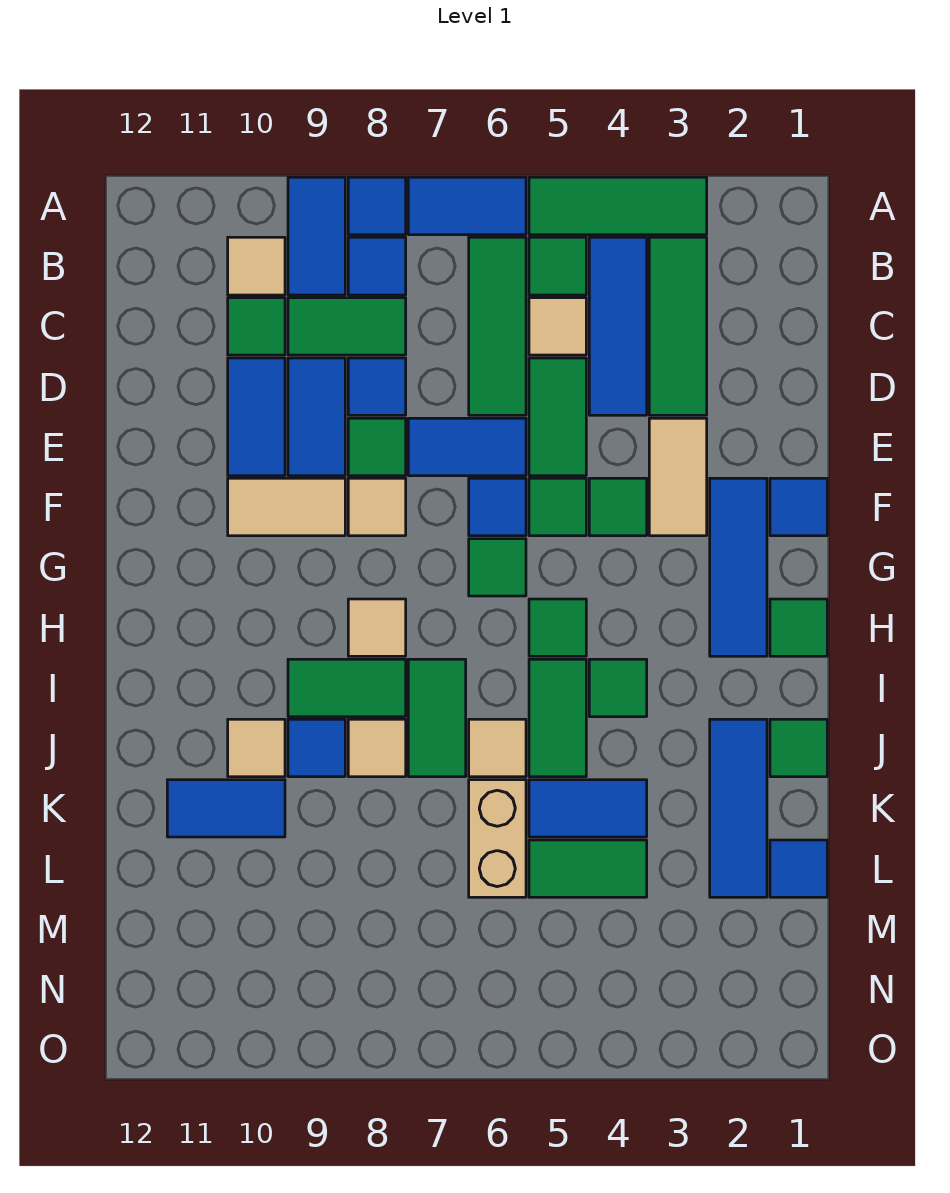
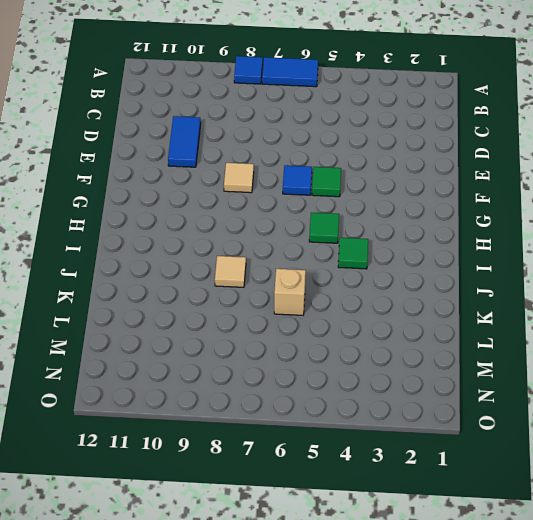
tan brick K6 level 1 -> tan brick K6:L6 level 1
none -> green tile A3:A5 level 1
none -> blue tile A9:B9 level 1
none -> green tile B3:D3 level 1
none -> blue tile B4:D4 level 1

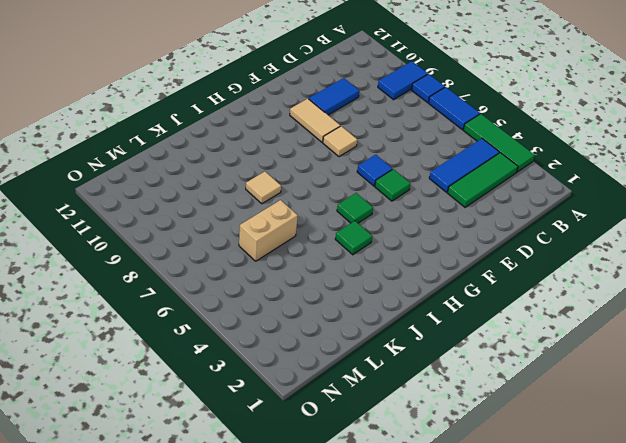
none -> green tile B5 level 1
none -> green tile B6:D6 level 1
none -> blue tile B8 level 1
none -> tan tile B10 level 1

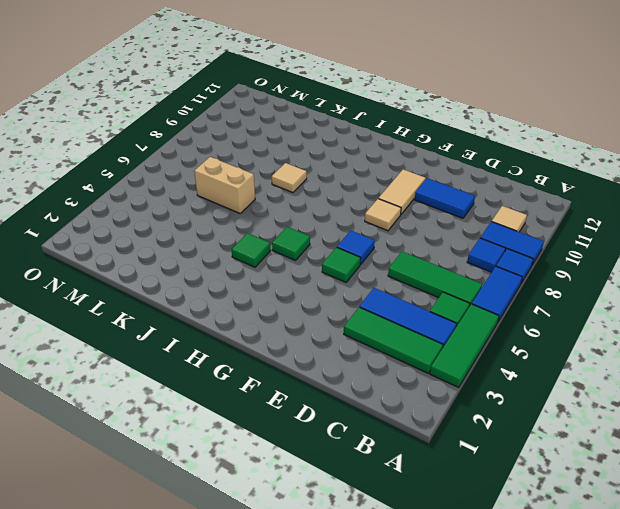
none -> tan tile C5 level 1
none -> green tile C8:C9 level 1
none -> green tile C10 level 1
none -> green tile D5:E5 level 1

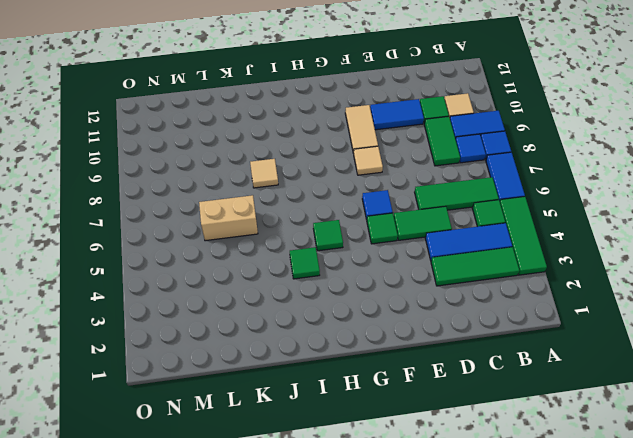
none -> tan tile C5 level 1
none -> blue tile D8 level 1
none -> blue tile D9:E9 level 1
none -> tan tile E3:F3 level 1

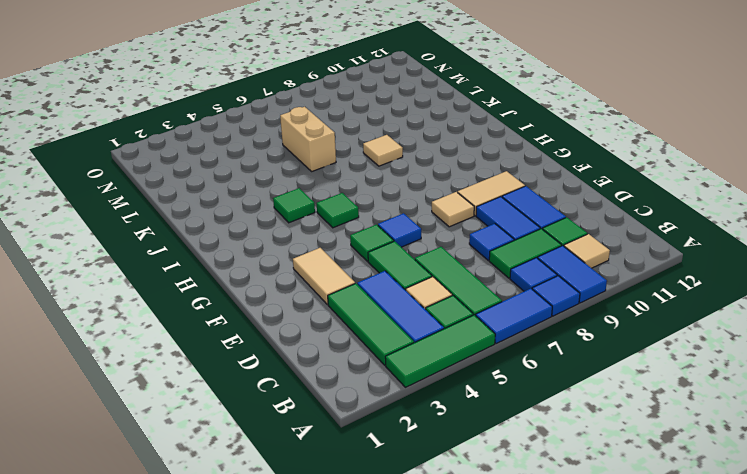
none -> blue tile E6:E7 level 1
none -> green tile E8 level 1
none -> blue tile F1 level 1
none -> blue tile F2:H2 level 1

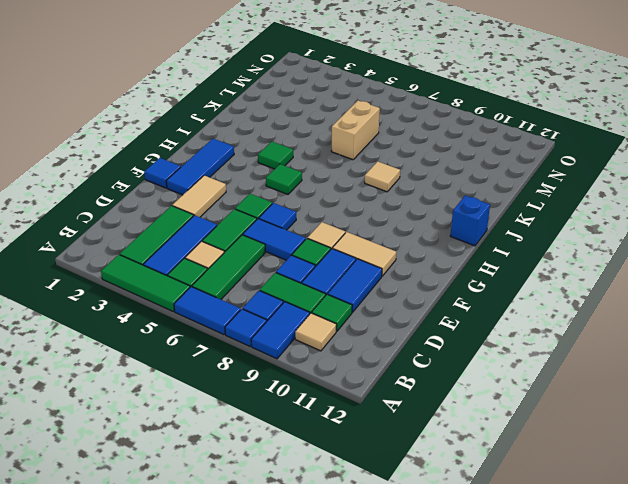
blue brick I12 level 1 -> none
none -> green tile F4 level 1
none -> green tile G6 level 1
none -> green tile H1 level 1
none -> tan tile H8 level 1

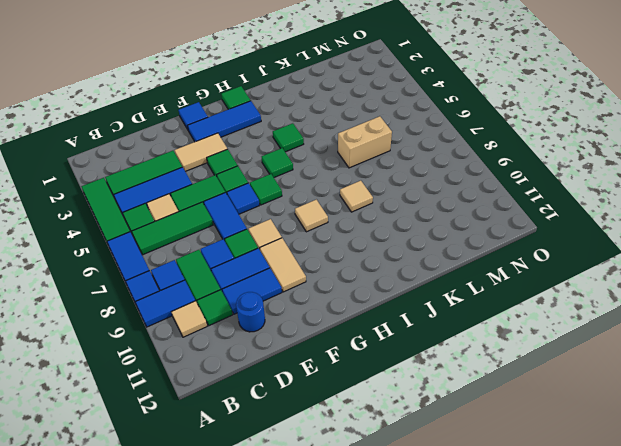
blue round brick D11 level 1 -> none
none -> green tile I5:J5 level 1
none -> green tile I7:J7 level 1
none -> green tile I8:I9 level 1
none -> green tile J1 level 1

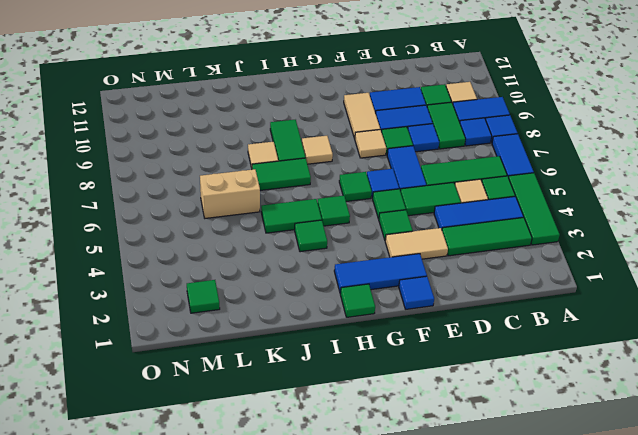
green tile M2 level 1 -> green tile J1 level 1
none -> blue tile J2:L2 level 1
none -> tan tile J6 level 1
none -> blue tile J9 level 1
none -> tan tile J10 level 1

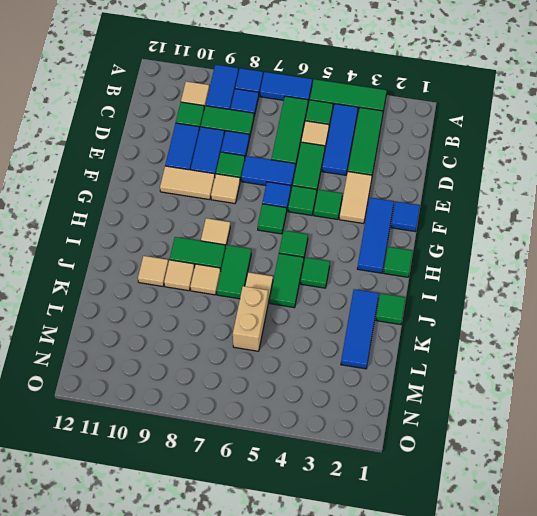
tan tile J9 level 1 -> blue tile J9 level 1
none -> blue tile K4:K5 level 1
none -> blue tile K10:K11 level 1
none -> blue tile L1 level 1
none -> green tile L4:L5 level 1

